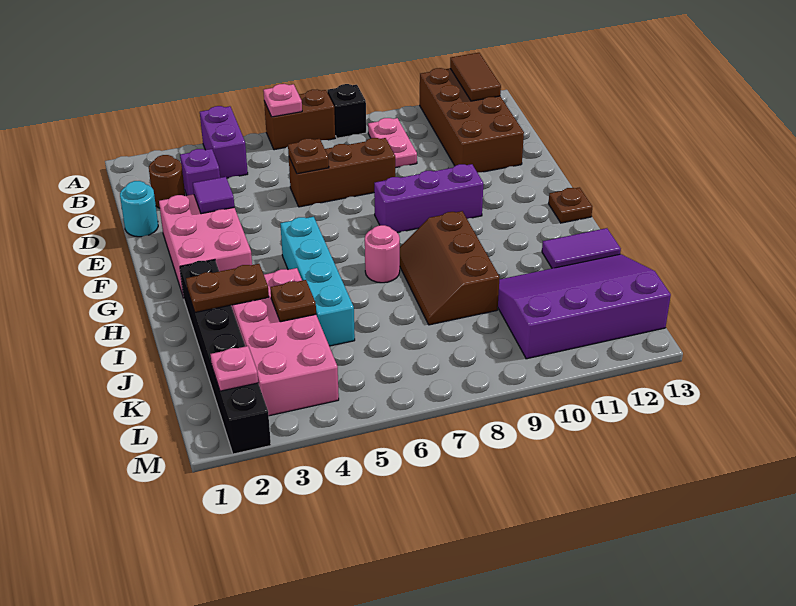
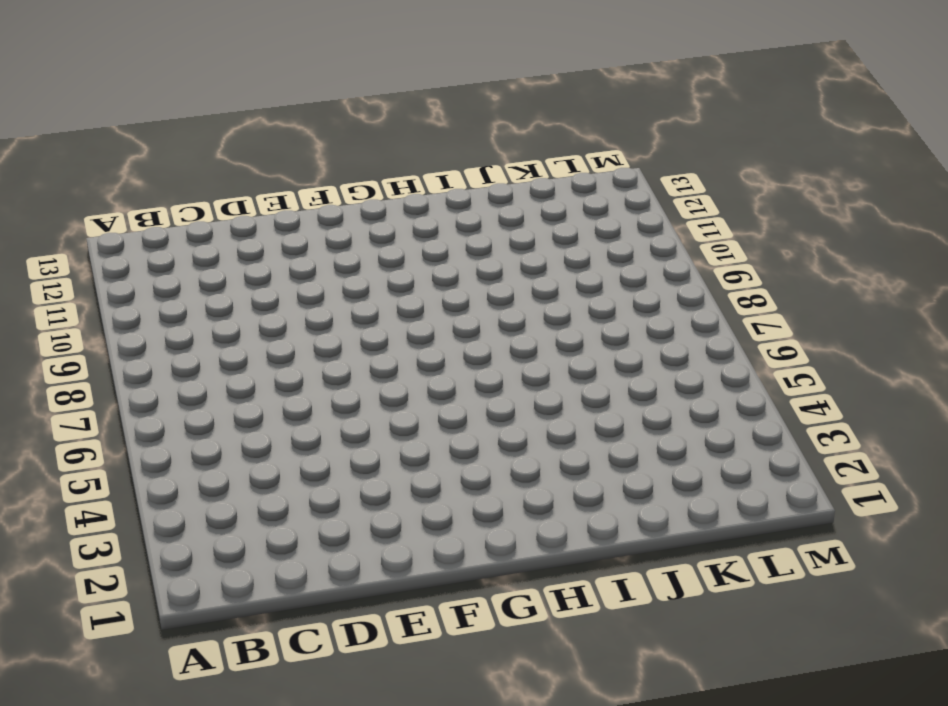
none -> purple brick A4:B4 level 1
none -> brown brick A6:A7 level 1
none -> black brick A8 level 1

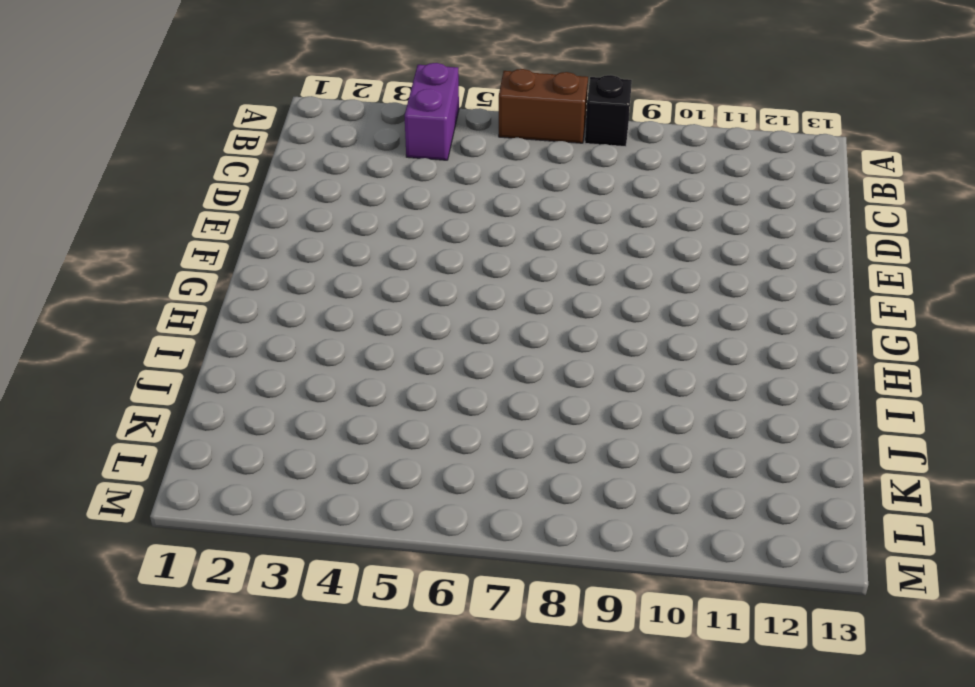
none -> brown brick A11:D12 level 1
none -> pink plate B9:C9 level 1
none -> brown round brick C2 level 1

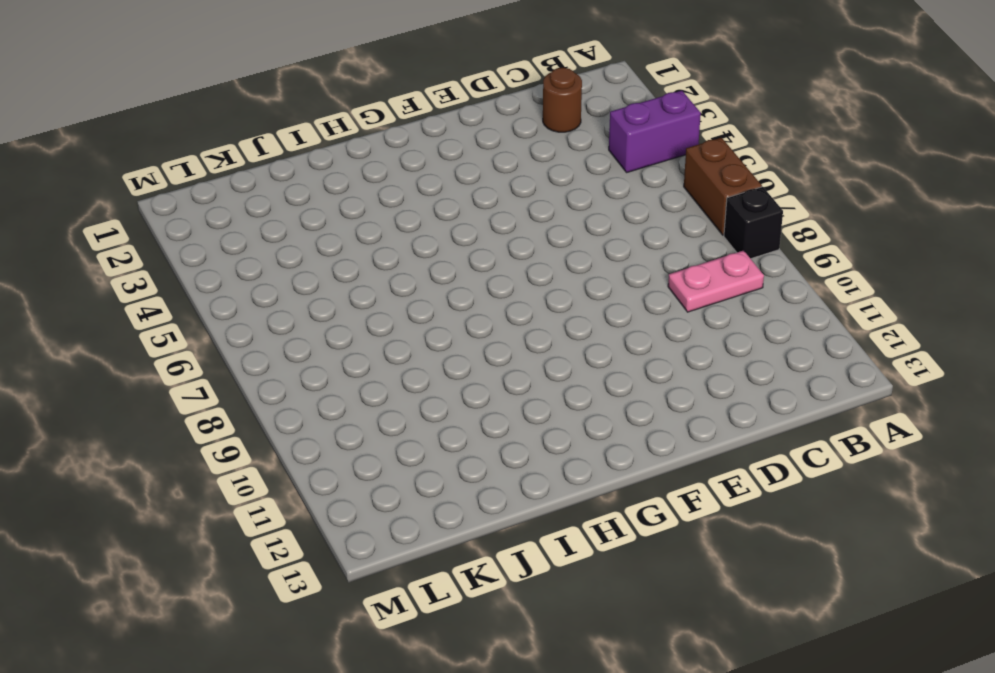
none -> brown brick A11:D12 level 1
none -> purple brick C3 level 1
none -> cyan round brick D1 level 1

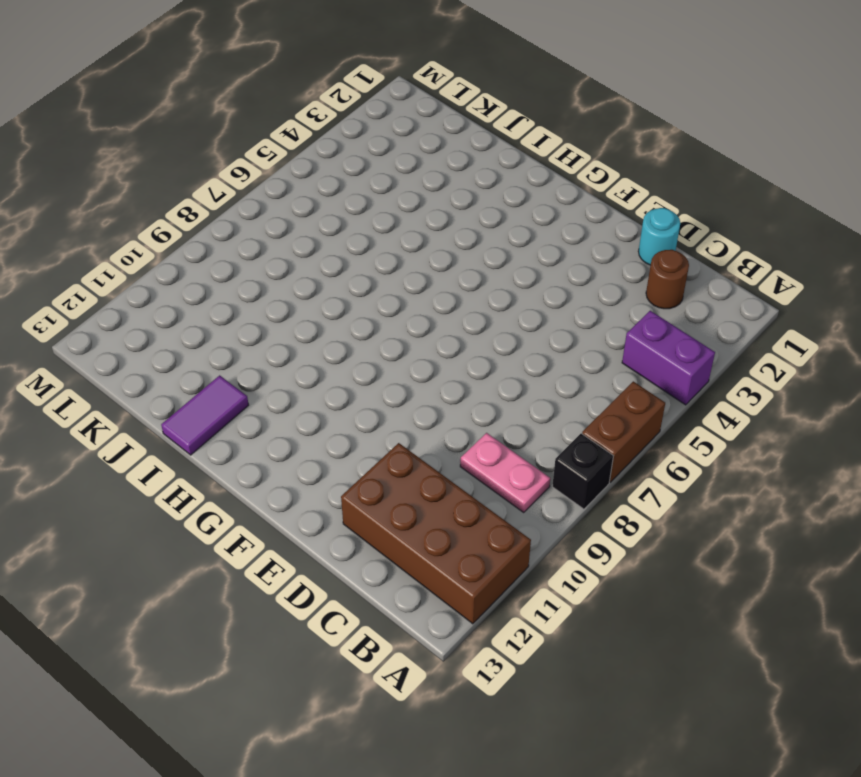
none -> purple brick C3 level 1
none -> brown brick D6:D8 level 1
none -> pink brick E2:G3 level 1

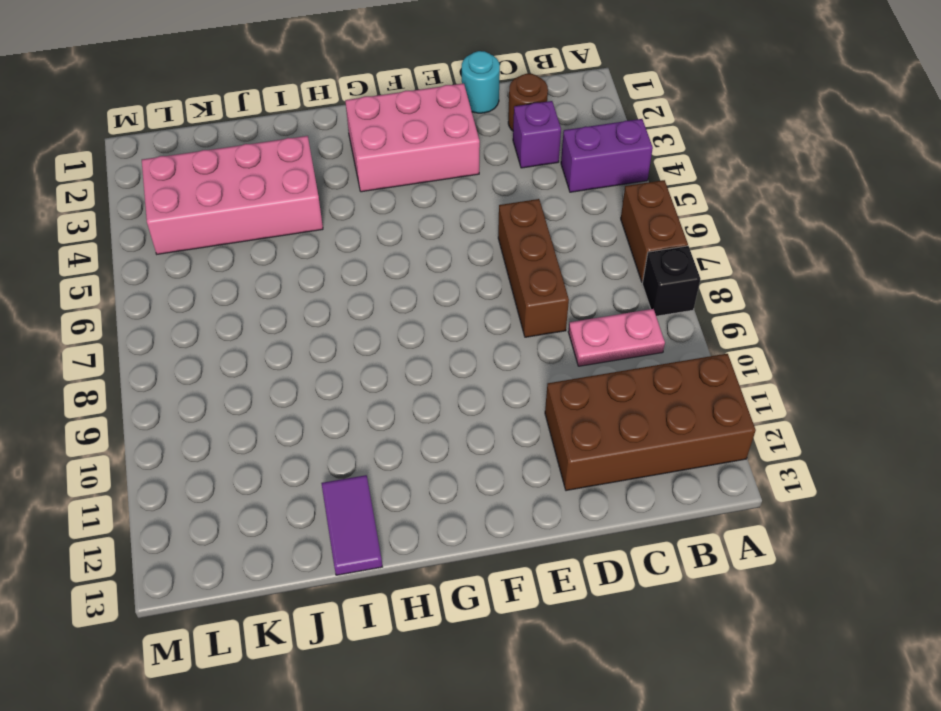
none -> purple brick F8:F10 level 1
none -> cyan brick G5:J5 level 1
none -> brown plate G13 level 1

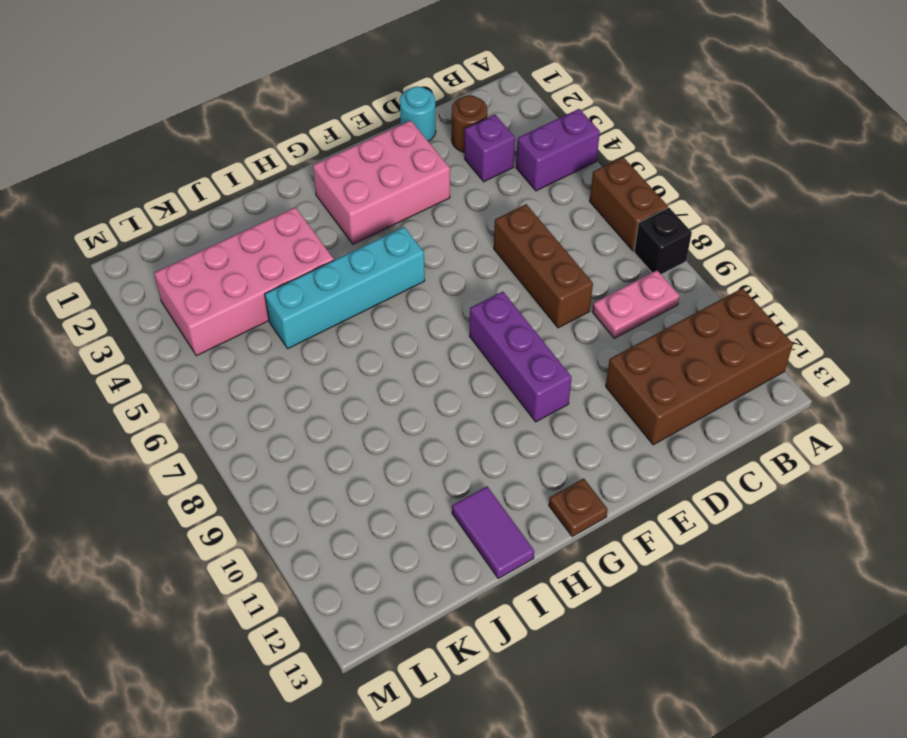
none -> black brick H2:M2 level 1
none -> pink round brick H7 level 1
none -> brown slope H8:J9 level 1 top 9

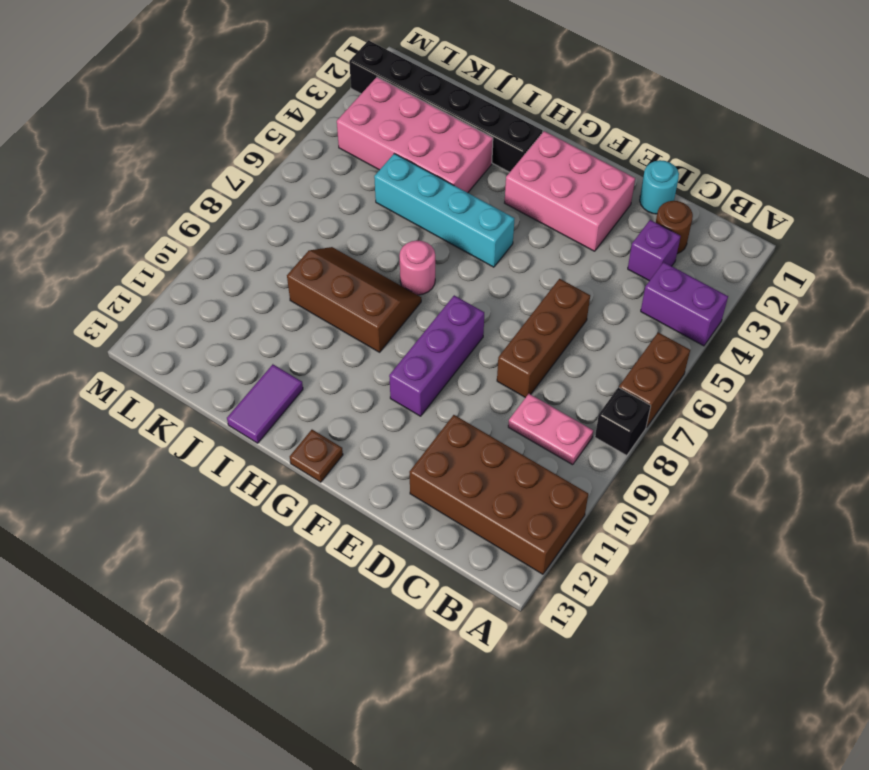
none -> purple slope J10:L13 level 1 top L
none -> pink plate A6 level 2
none -> brown tile A12:B12 level 2

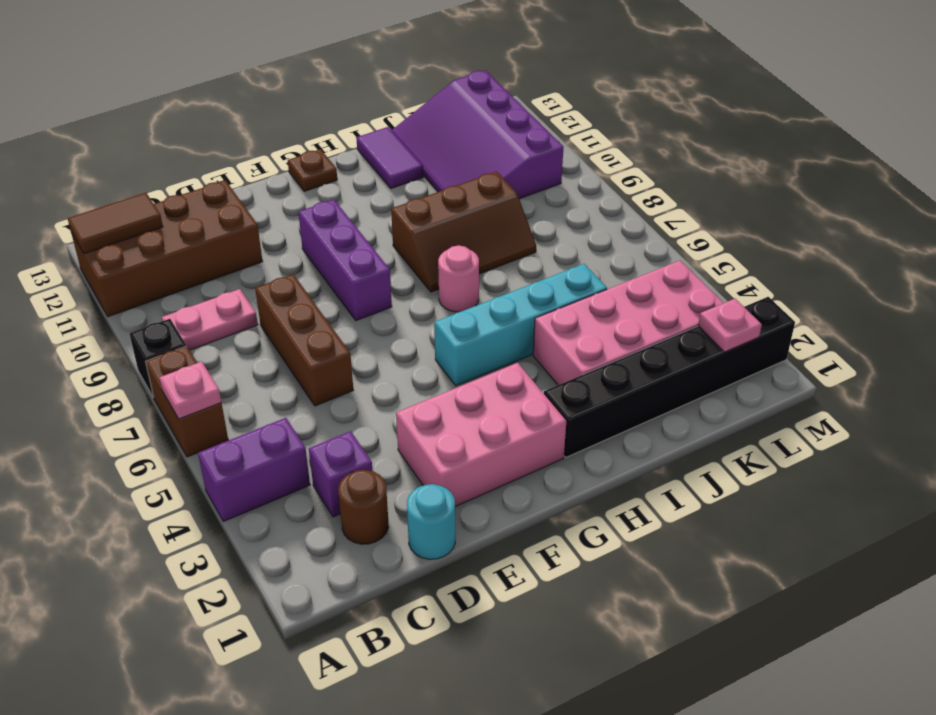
none -> brown plate D6 level 2
none -> purple tile E3 level 2
none -> brown plate I2:I3 level 2

